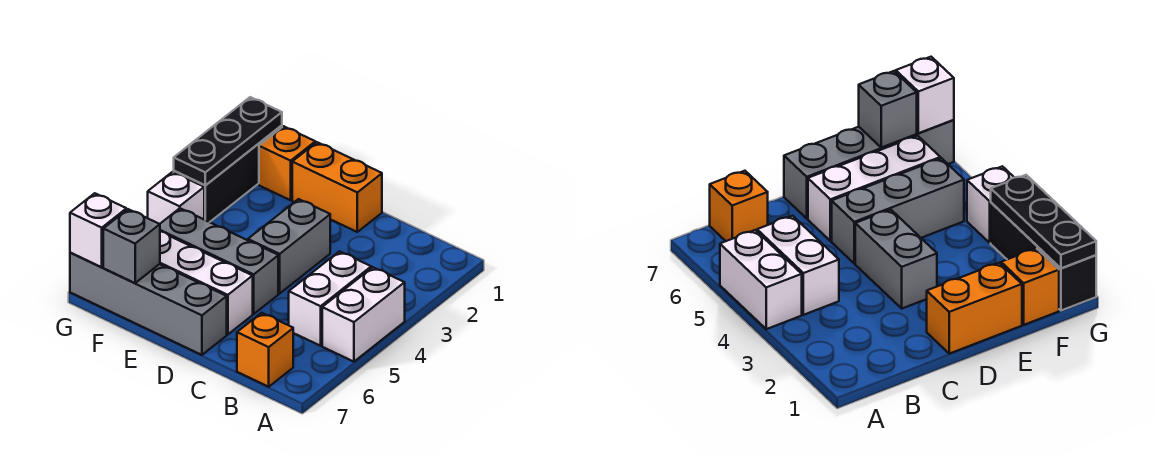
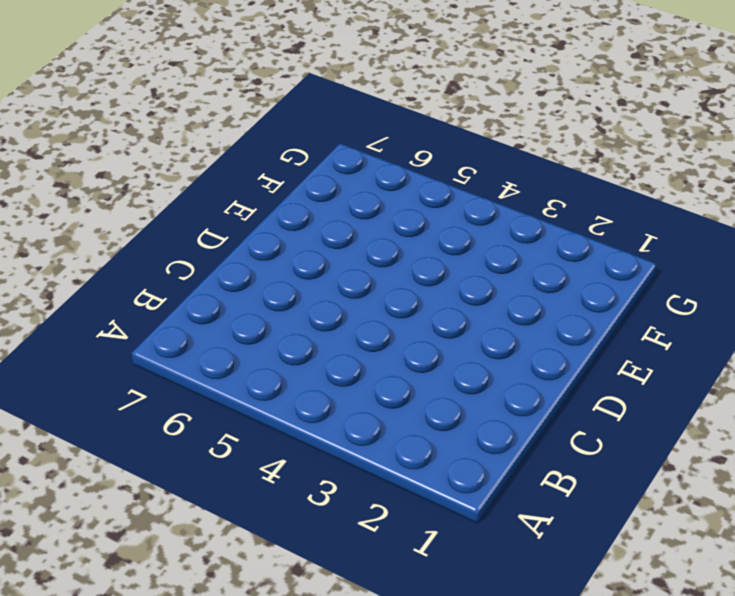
none -> white brick A4:A5 level 1
none -> white brick B4:B5 level 1
none -> orange brick B7 level 1

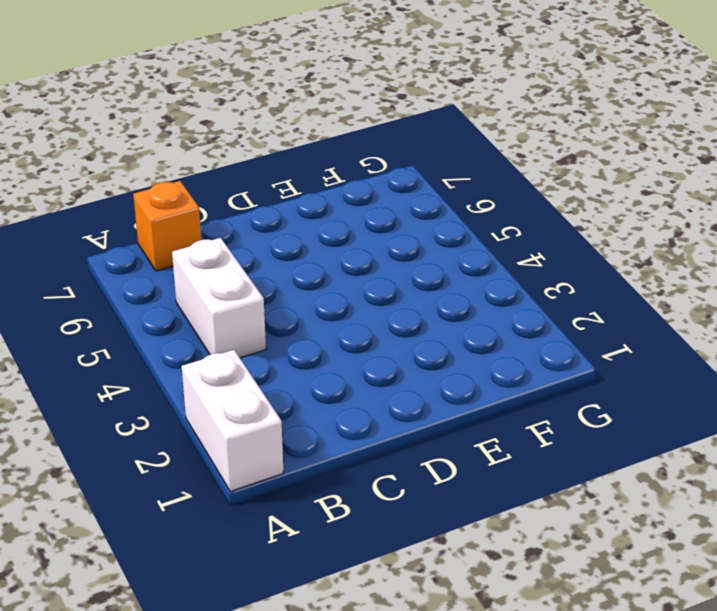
white brick A1:A2 level 1 -> white brick A4:A5 level 1
none -> orange brick D1:E1 level 1
none -> grey brick D3:D4 level 1
none -> grey brick D5:F5 level 1

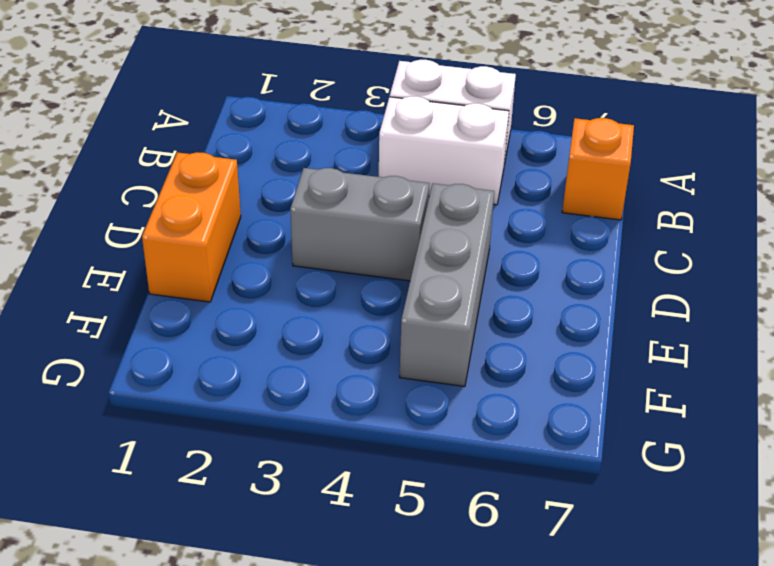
none -> white brick D6:F6 level 1
none -> grey brick D7:G7 level 1
none -> orange brick F1 level 1

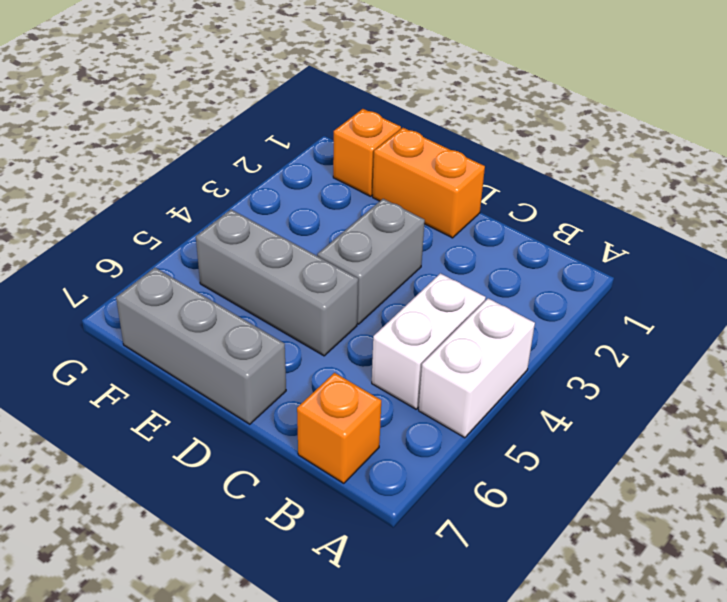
grey brick D7:F7 level 1 -> grey brick D7:G7 level 1
none -> white brick D6:F6 level 1
none -> black brick G1:G3 level 1
none -> white brick G4 level 1

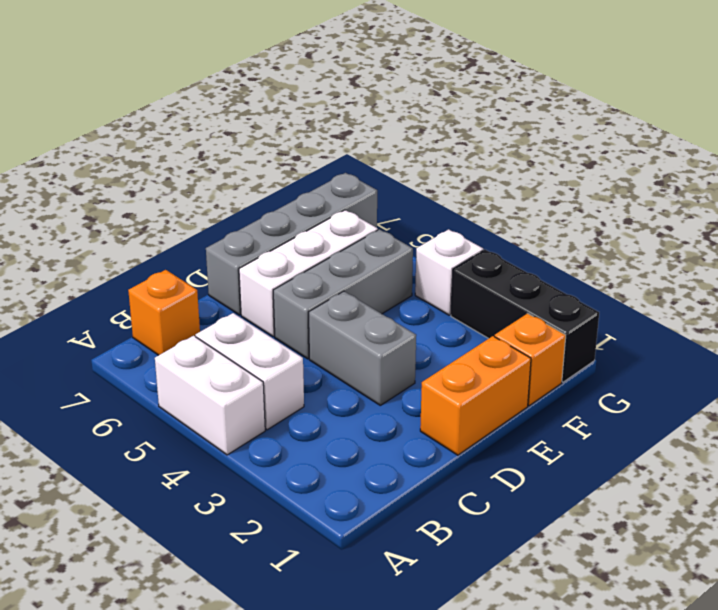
none -> grey brick F7 level 2
none -> black plate G1:G3 level 2
none -> white brick G7 level 2

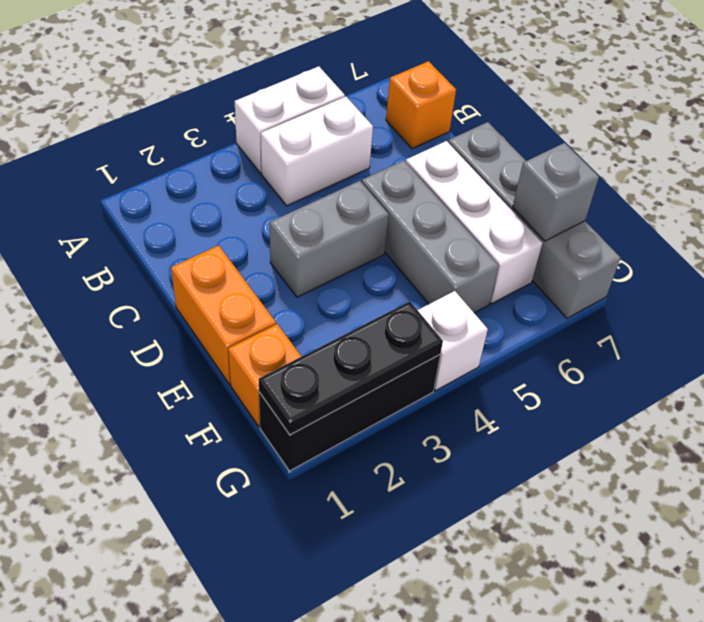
none -> white brick G7 level 2

